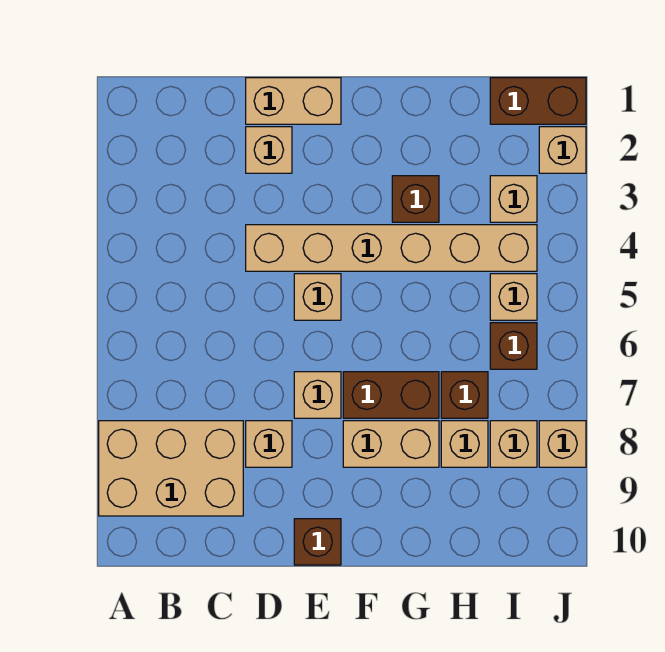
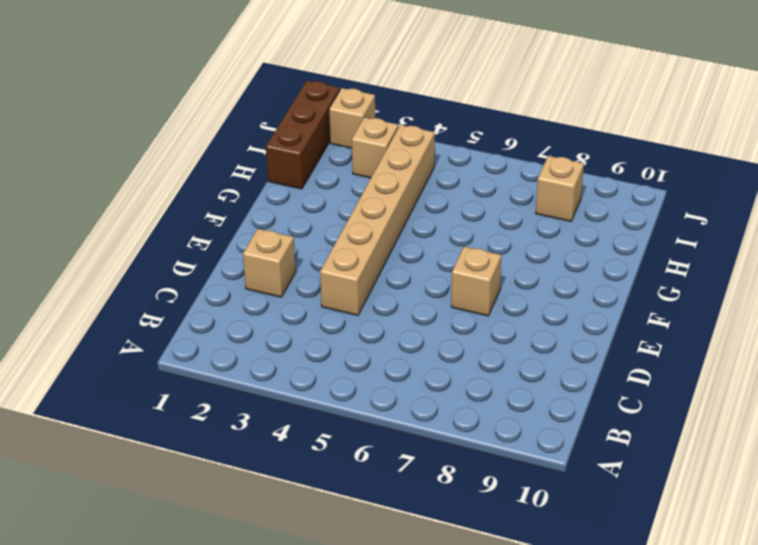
brown brick H1:J1 level 1 -> brown brick I1:J1 level 1
none -> tan brick A8:C9 level 1
none -> tan brick D1:E1 level 1
none -> tan brick D8 level 1

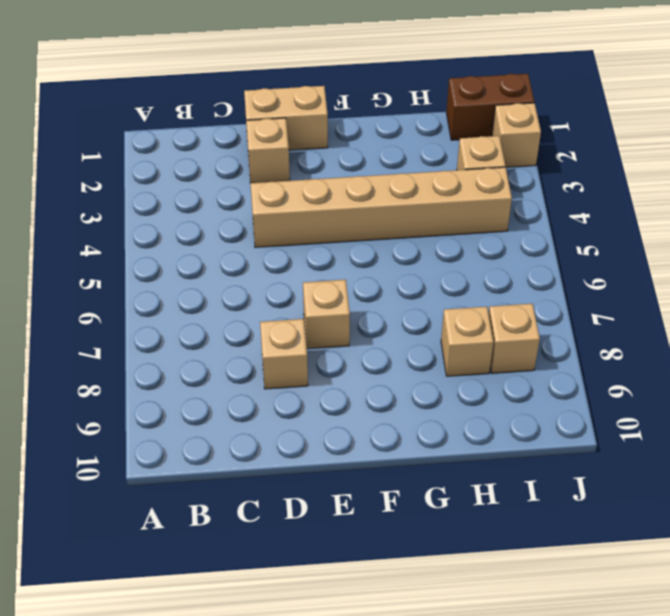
none -> tan brick A8:C9 level 1
none -> tan brick E5 level 1
none -> brown brick E10 level 1

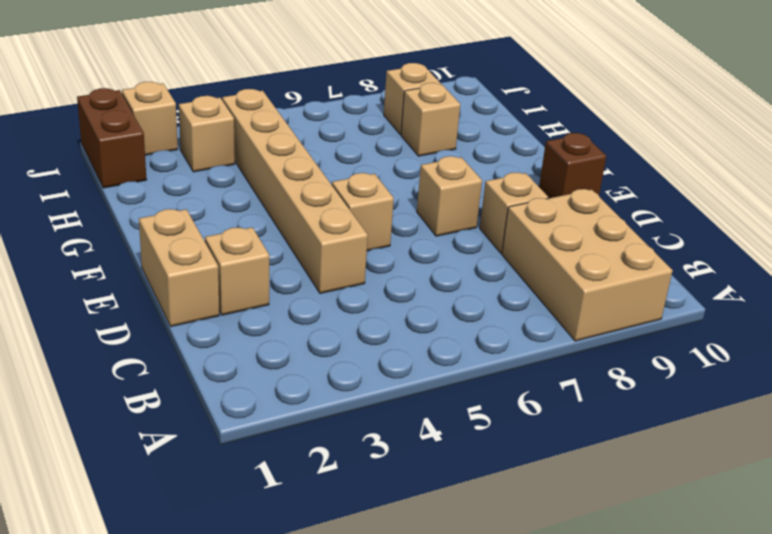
none -> brown brick F7:G7 level 1
none -> tan brick F8:G8 level 1
none -> brown brick G3 level 1

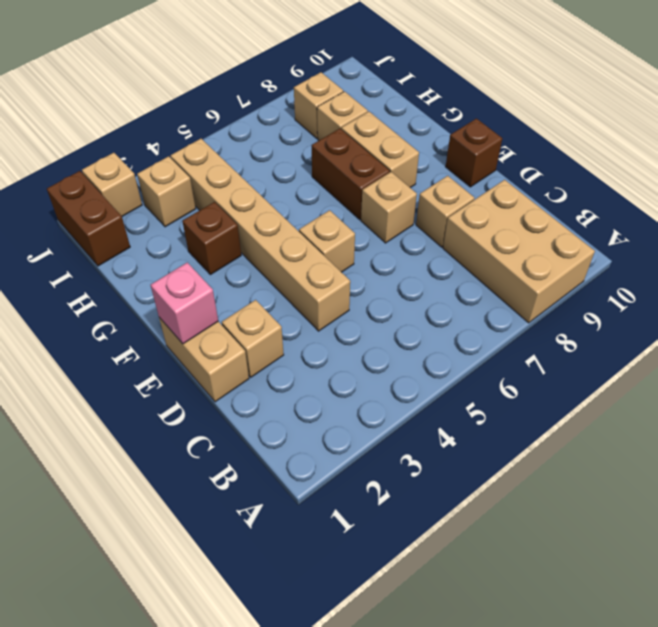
pink brick E1 level 2 -> none
none -> brown brick H7 level 1
none -> tan brick I5 level 1
none -> brown brick I6 level 1

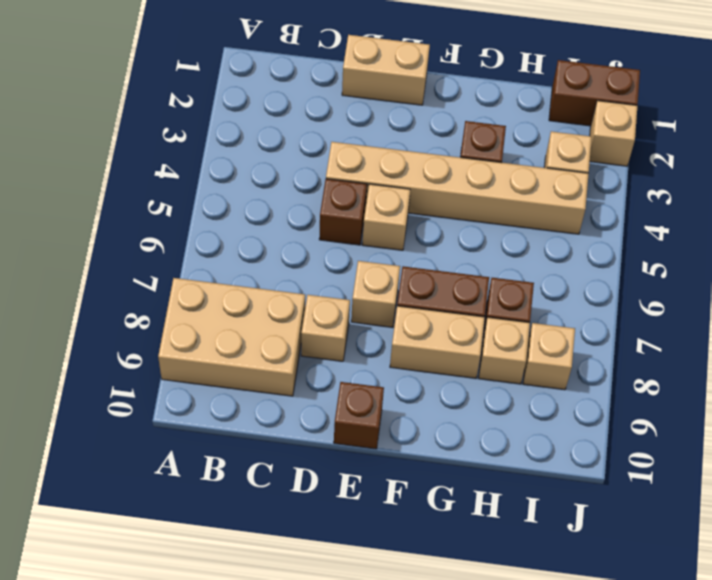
brown brick D5 level 1 -> brown brick I6 level 1
none -> tan brick D2 level 1
none -> tan brick I5 level 1
none -> tan brick J8 level 1

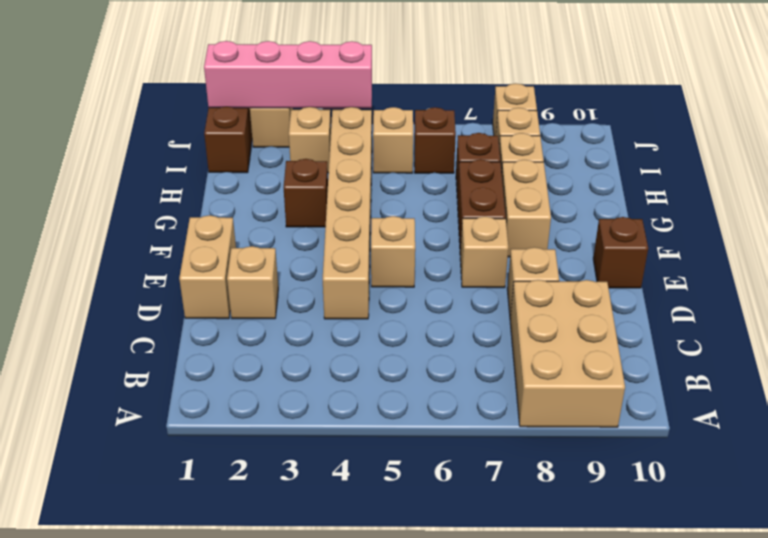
pink brick J1:J4 level 2 -> none

